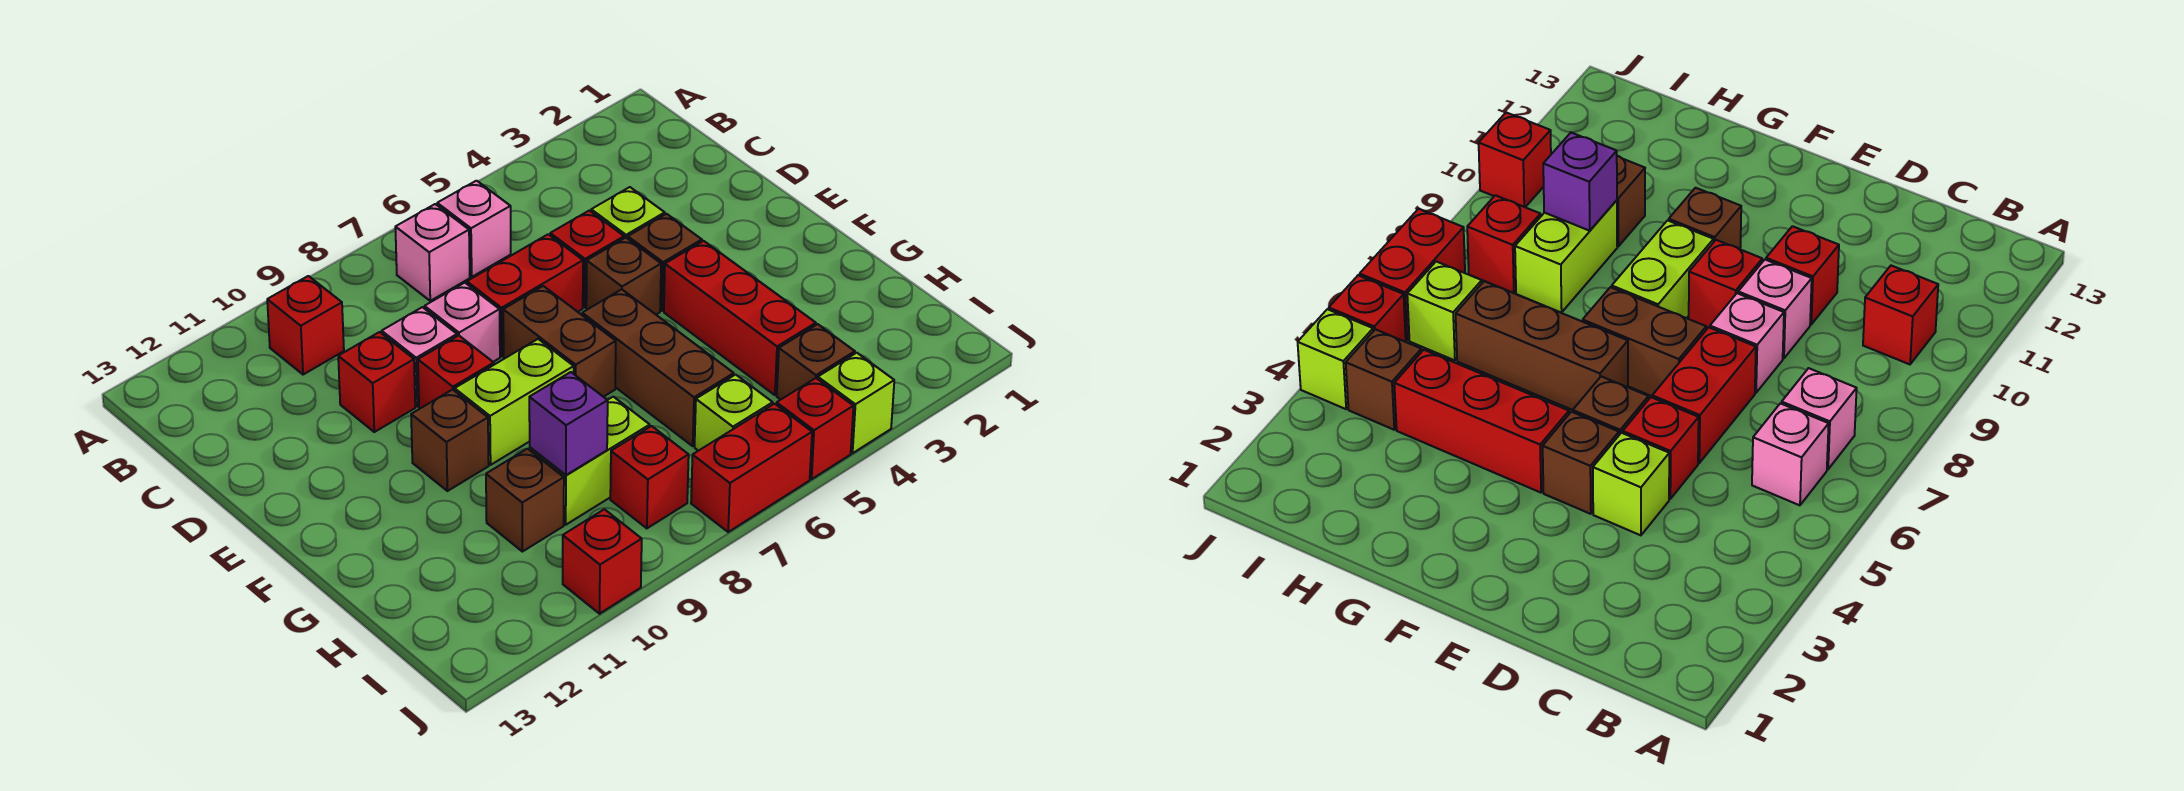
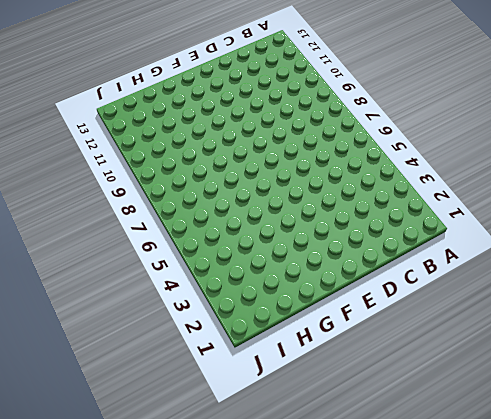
none -> pink brick B6 level 1
none -> pink brick B7 level 1
none -> red brick B10 level 1

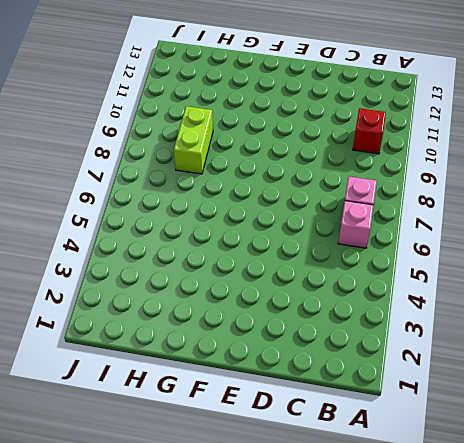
none -> lime brick D4 level 1
none -> red brick D5 level 1
none -> red brick D6:D7 level 1

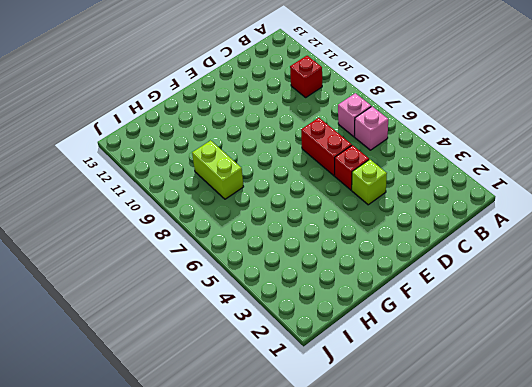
none -> pink brick D8 level 1
none -> pink brick D9 level 1
none -> red brick D10 level 1

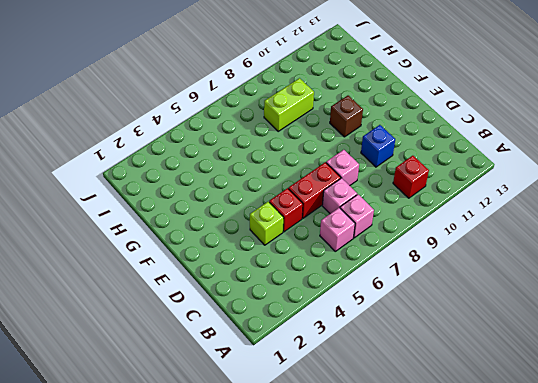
pink brick C7 level 1 -> pink brick D9 level 1
blue brick D10 level 1 -> red brick D10 level 1
none -> brown brick E4 level 1
none -> brown brick E5 level 1
none -> brown brick E7:F7 level 1

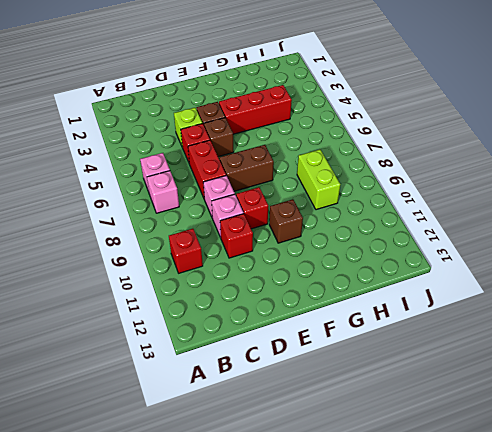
none -> brown brick F6:H6 level 1
none -> lime brick F8:F9 level 1
none -> brown brick H10 level 1

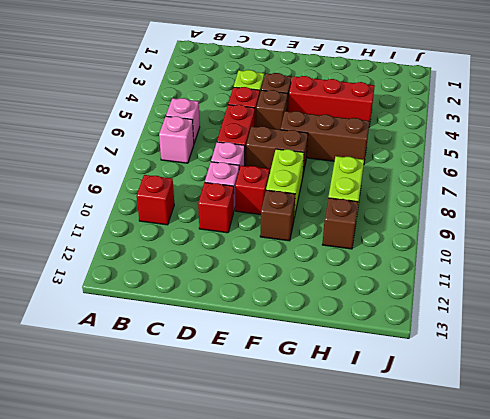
none -> brown brick I4 level 1
none -> lime brick I6 level 1
none -> red brick I8 level 1

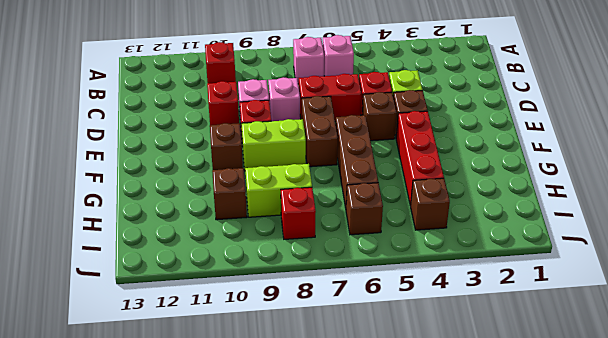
brown brick I6 level 1 -> lime brick I6 level 1
none -> lime brick J4 level 1
none -> red brick J5 level 1
none -> red brick J6:J7 level 1

